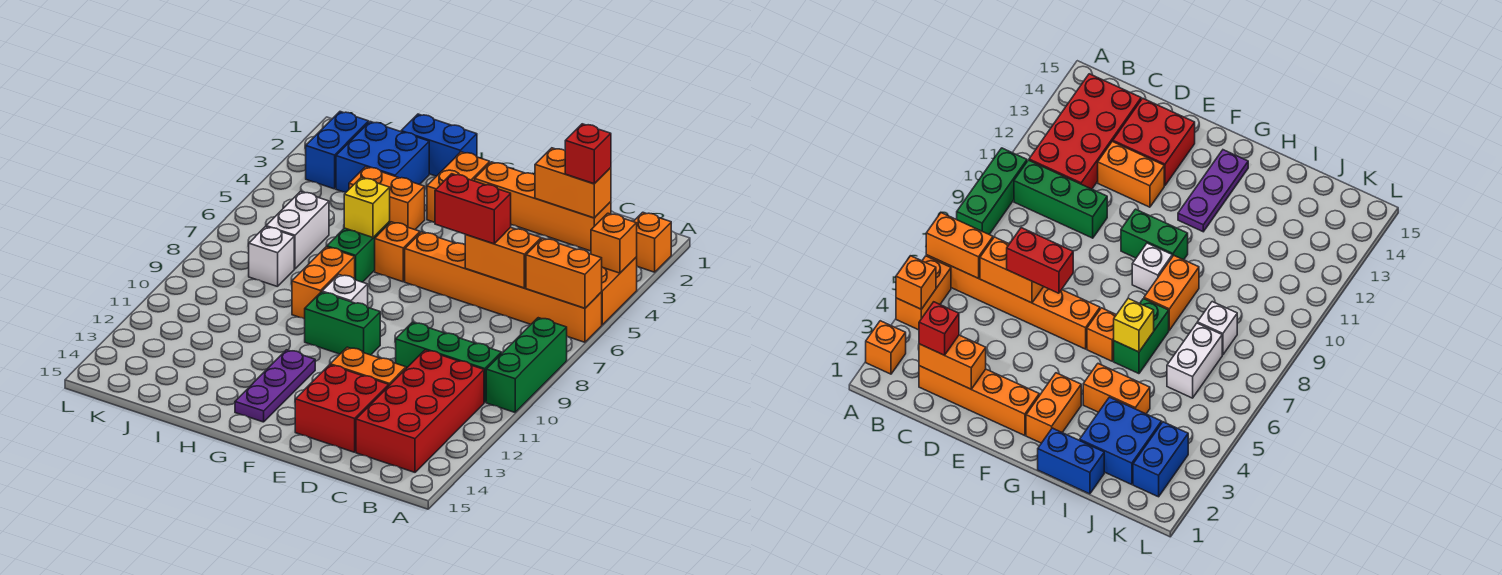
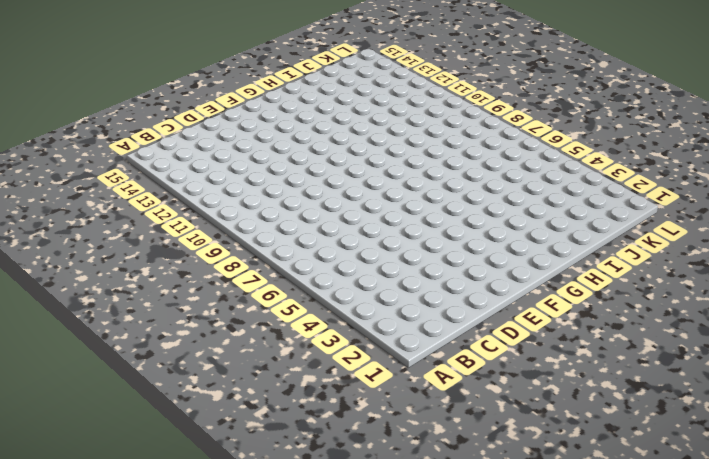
none -> orange brick A2 level 1
none -> orange brick A4:A5 level 1
none -> orange brick A6:F6 level 1

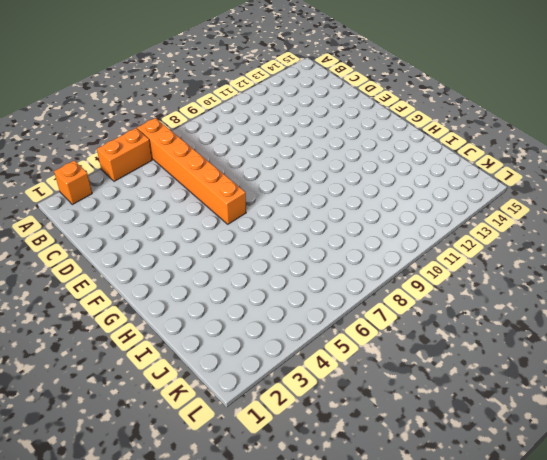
none -> green brick A8:A10 level 1
none -> green brick B10:D10 level 1
none -> red brick B11:C14 level 1

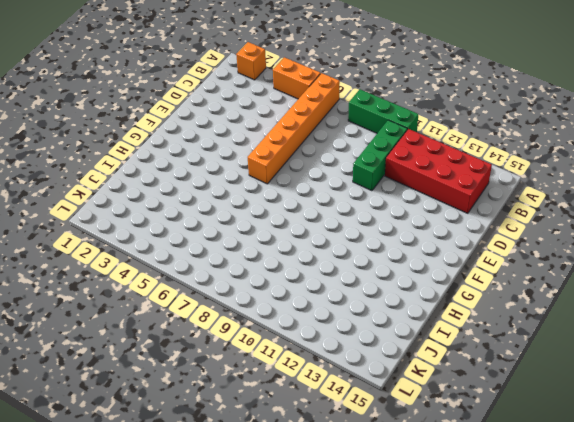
none -> orange brick C2:F2 level 1
none -> orange brick D12:E12 level 1
none -> red brick D13:E14 level 1

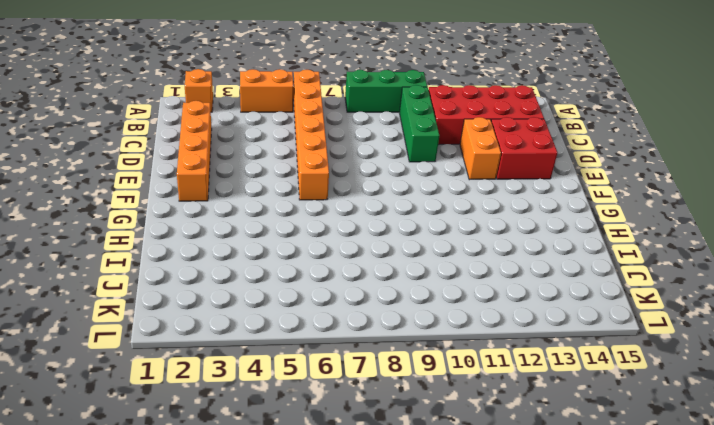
none -> green brick F10:G10 level 1
none -> orange brick G2:G3 level 1
none -> orange brick G6 level 1

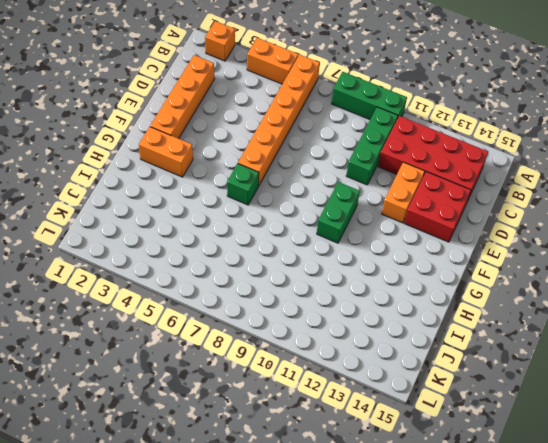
green brick G6 level 1 -> orange brick G6 level 1
none -> white brick G9 level 1
none -> purple plate G12:G14 level 1
none -> blue brick H1:I1 level 1

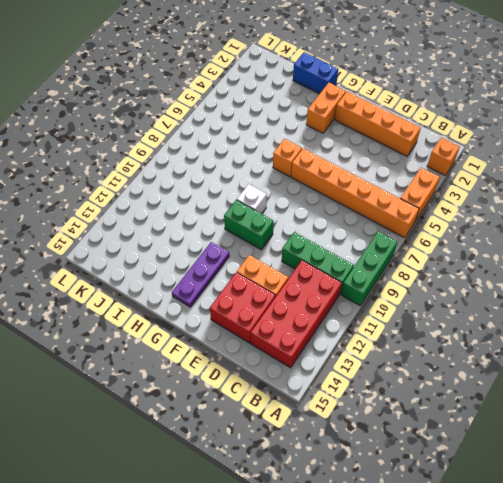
none -> orange brick H4:I4 level 1
none -> green brick H6:H7 level 1
none -> orange brick H8:H9 level 1

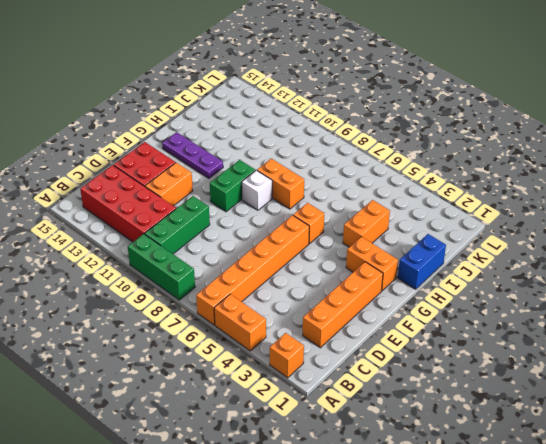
none -> green brick H6:H7 level 1
none -> blue brick I2:J3 level 1
none -> white brick J6:J7 level 1

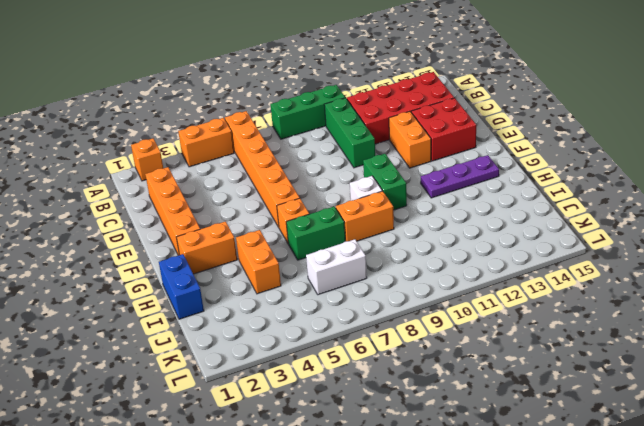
none -> blue brick I2:J3 level 1
none -> white brick J8 level 1
none -> blue brick K2:K3 level 1

